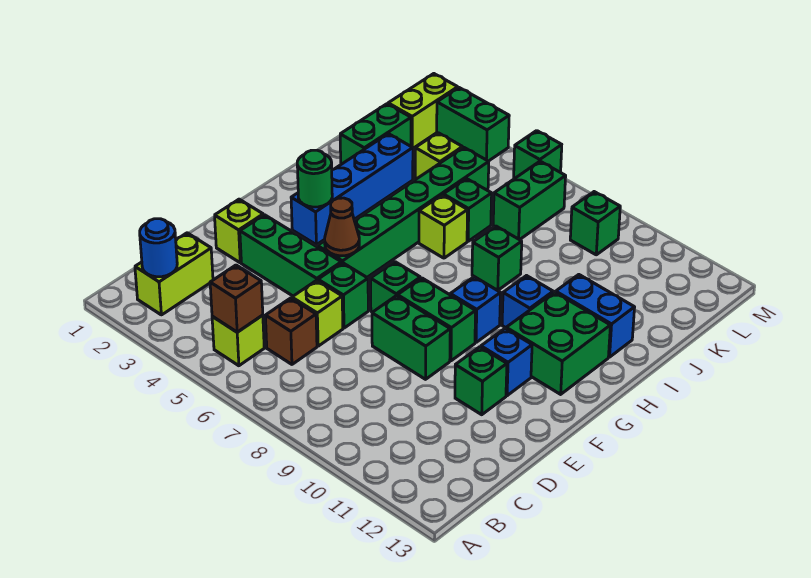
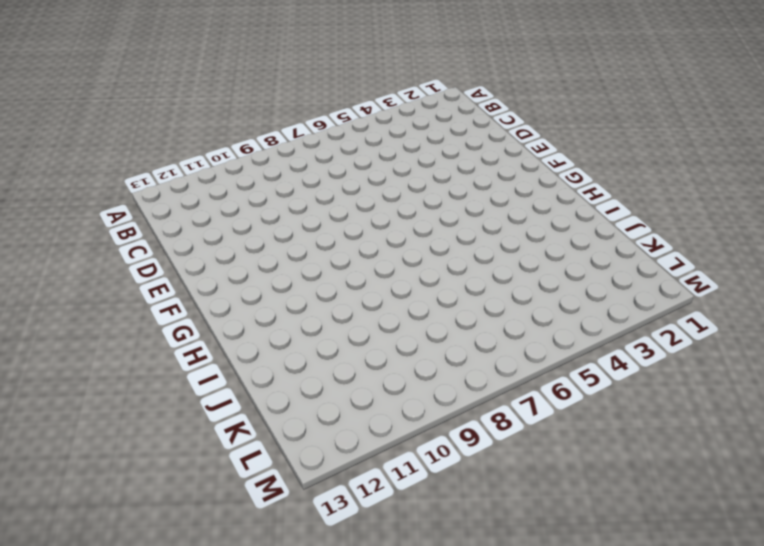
none -> lime brick B2:C2 level 1
none -> lime brick B5 level 1
none -> brown brick C6 level 1
none -> lime brick D6 level 1

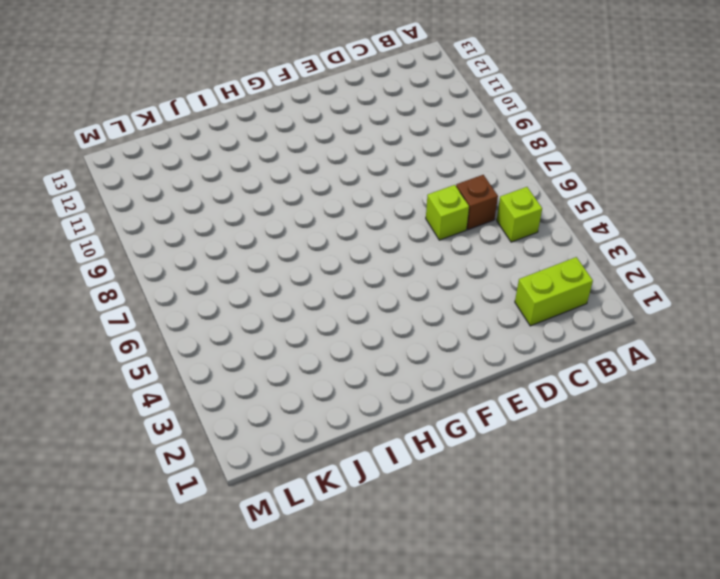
none -> lime brick E2 level 1
none -> green brick E3:E5 level 1
none -> green brick E6 level 1
none -> green brick E8:E9 level 1

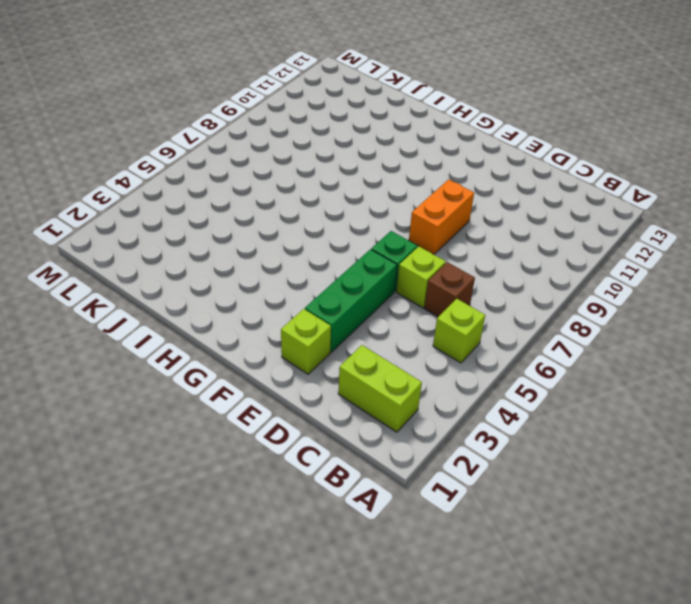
orange brick E8:E9 level 1 -> green brick E8:E9 level 1
none -> green brick E11 level 1
none -> green brick F5:K5 level 1
none -> green brick F7 level 1
none -> green brick F8:F9 level 1

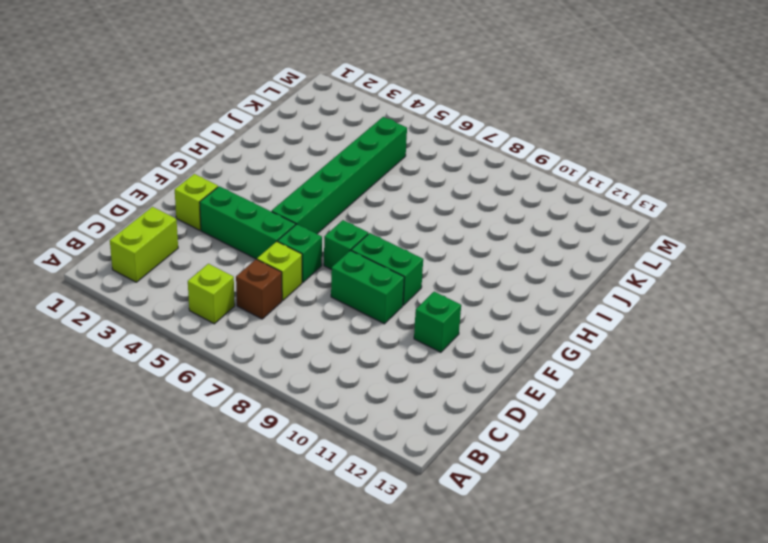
none -> blue brick F11 level 1
none -> blue brick G3:J3 level 1
none -> blue brick G9 level 1
none -> green brick G11:H12 level 1

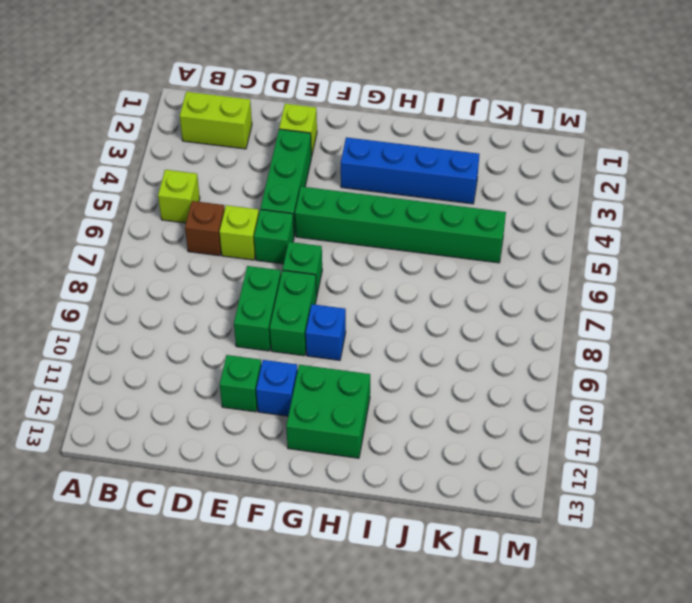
none -> blue brick H10 level 1
none -> lime brick I6 level 1
none -> green brick I8 level 1
none -> blue brick I11:I12 level 1

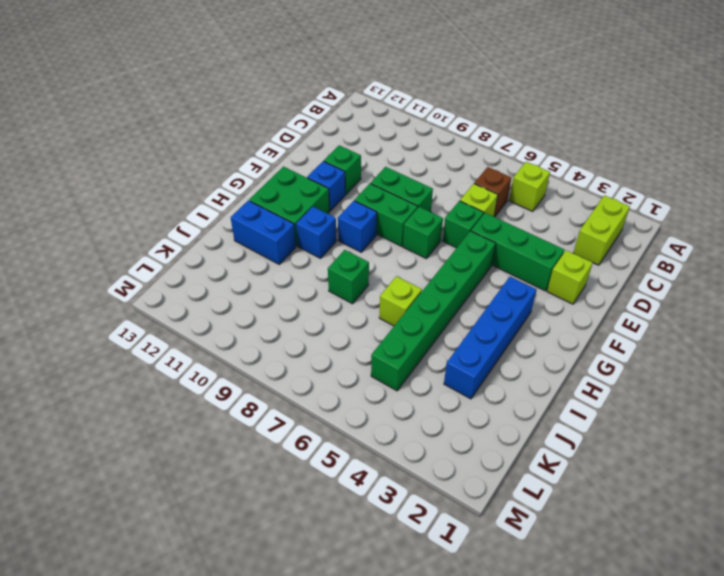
none -> green brick J2:K2 level 1
none -> green brick J6 level 1
none -> lime brick K4 level 1
none -> green brick K7:L7 level 1

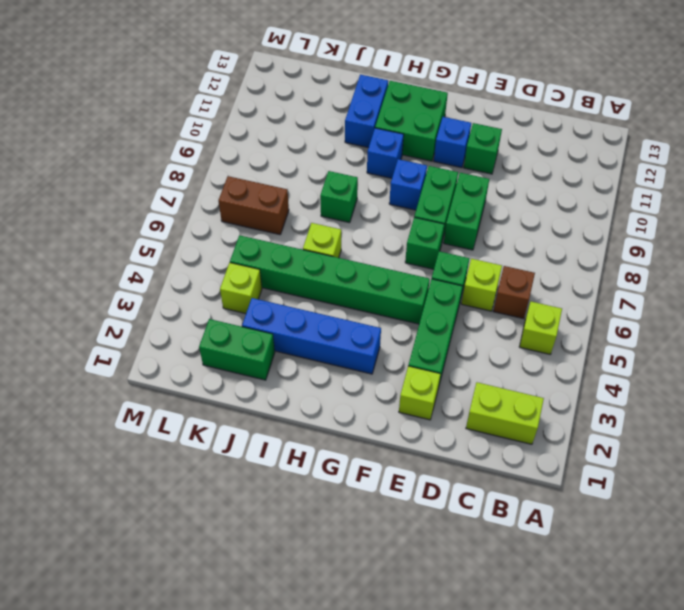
brown brick K7:L7 level 1 -> green brick K7:L7 level 1
none -> green brick J6 level 1
none -> lime brick L2:M2 level 1
none -> green brick L9 level 1
none -> green brick M3:M4 level 1

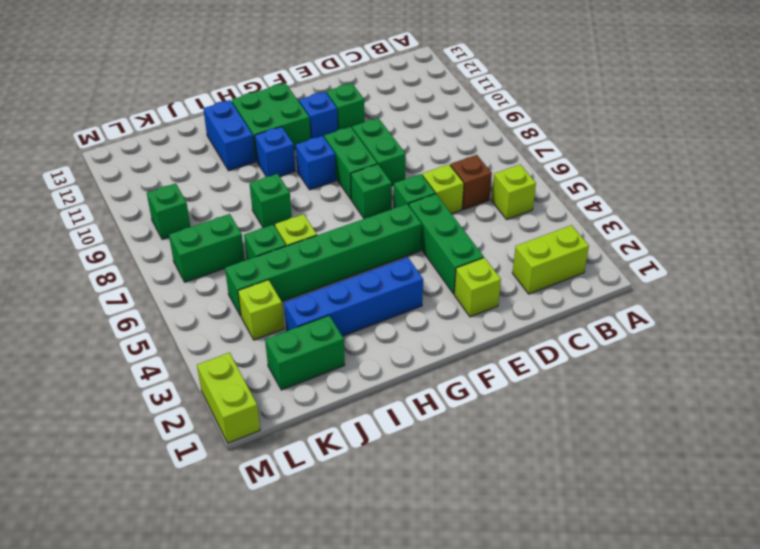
lime brick M1:M2 level 1 -> lime brick L2:M2 level 1
none -> green brick M3:M4 level 1
none -> green brick M6 level 1
none -> blue round brick B2 level 2
none -> brown brick B5 level 2

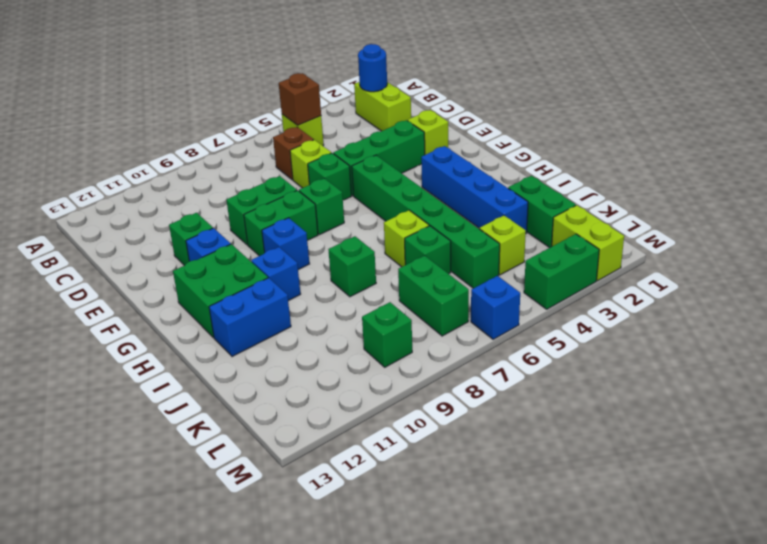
blue brick M6 level 1 -> green brick M6 level 1
none -> brown cone F5 level 2
none -> green round brick G3 level 2

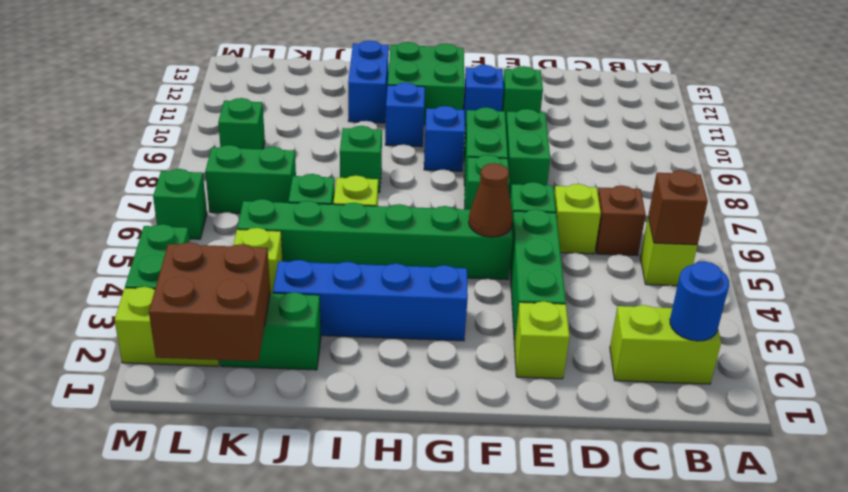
brown brick K1:L2 level 2 -> none
none -> green round brick G3 level 2

